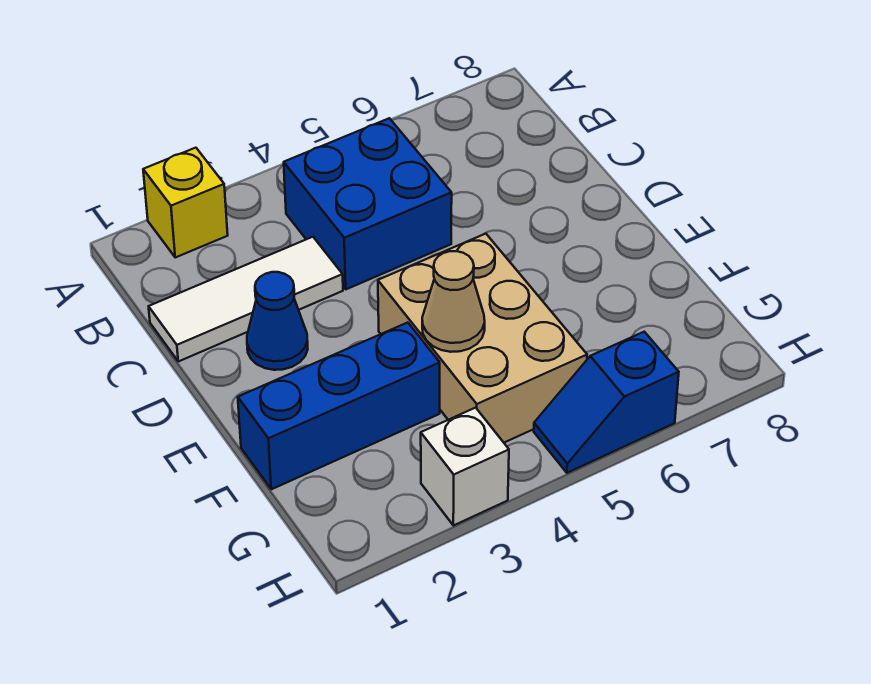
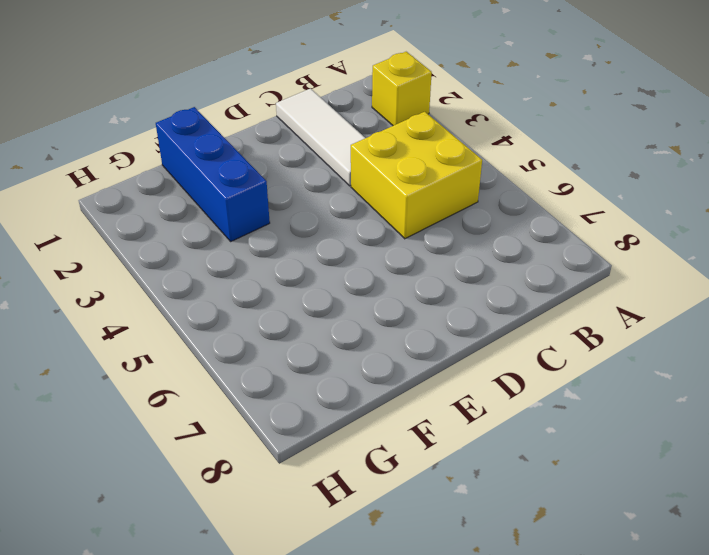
yellow brick B4:C5 level 1 -> blue brick B4:C5 level 1
none -> blue cone D2 level 1
none -> tan brick E4:G5 level 1

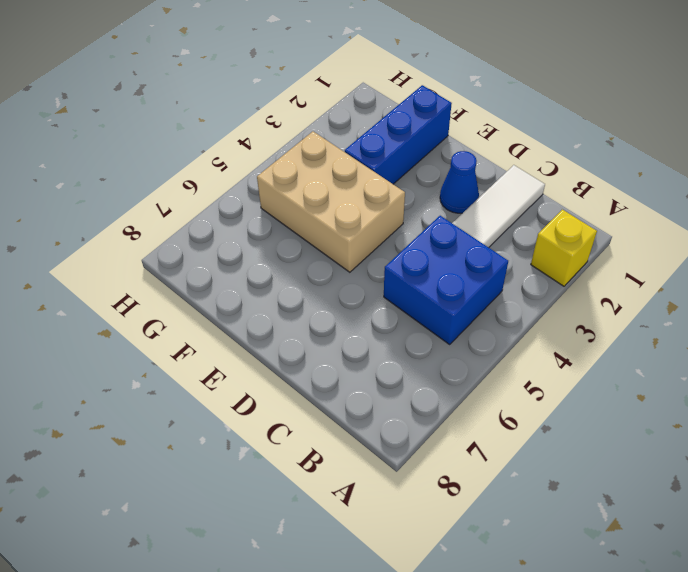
none -> white brick H3 level 1
none -> blue slope H5:H6 level 1 top 6

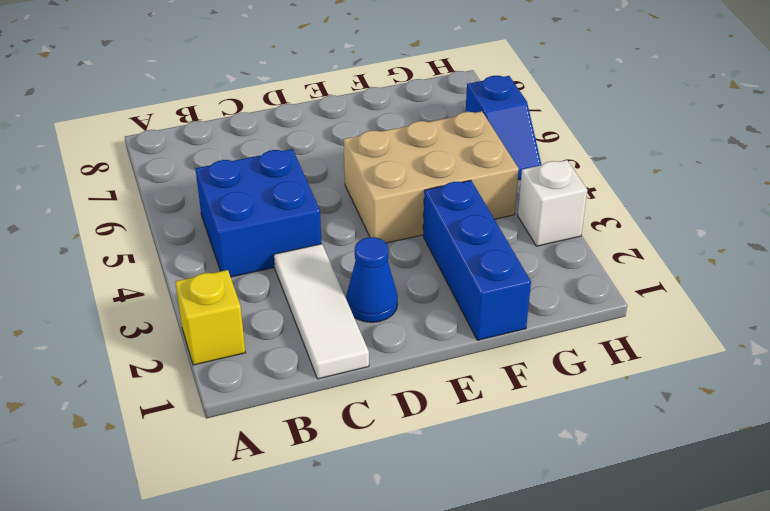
none -> tan cone F4 level 2

